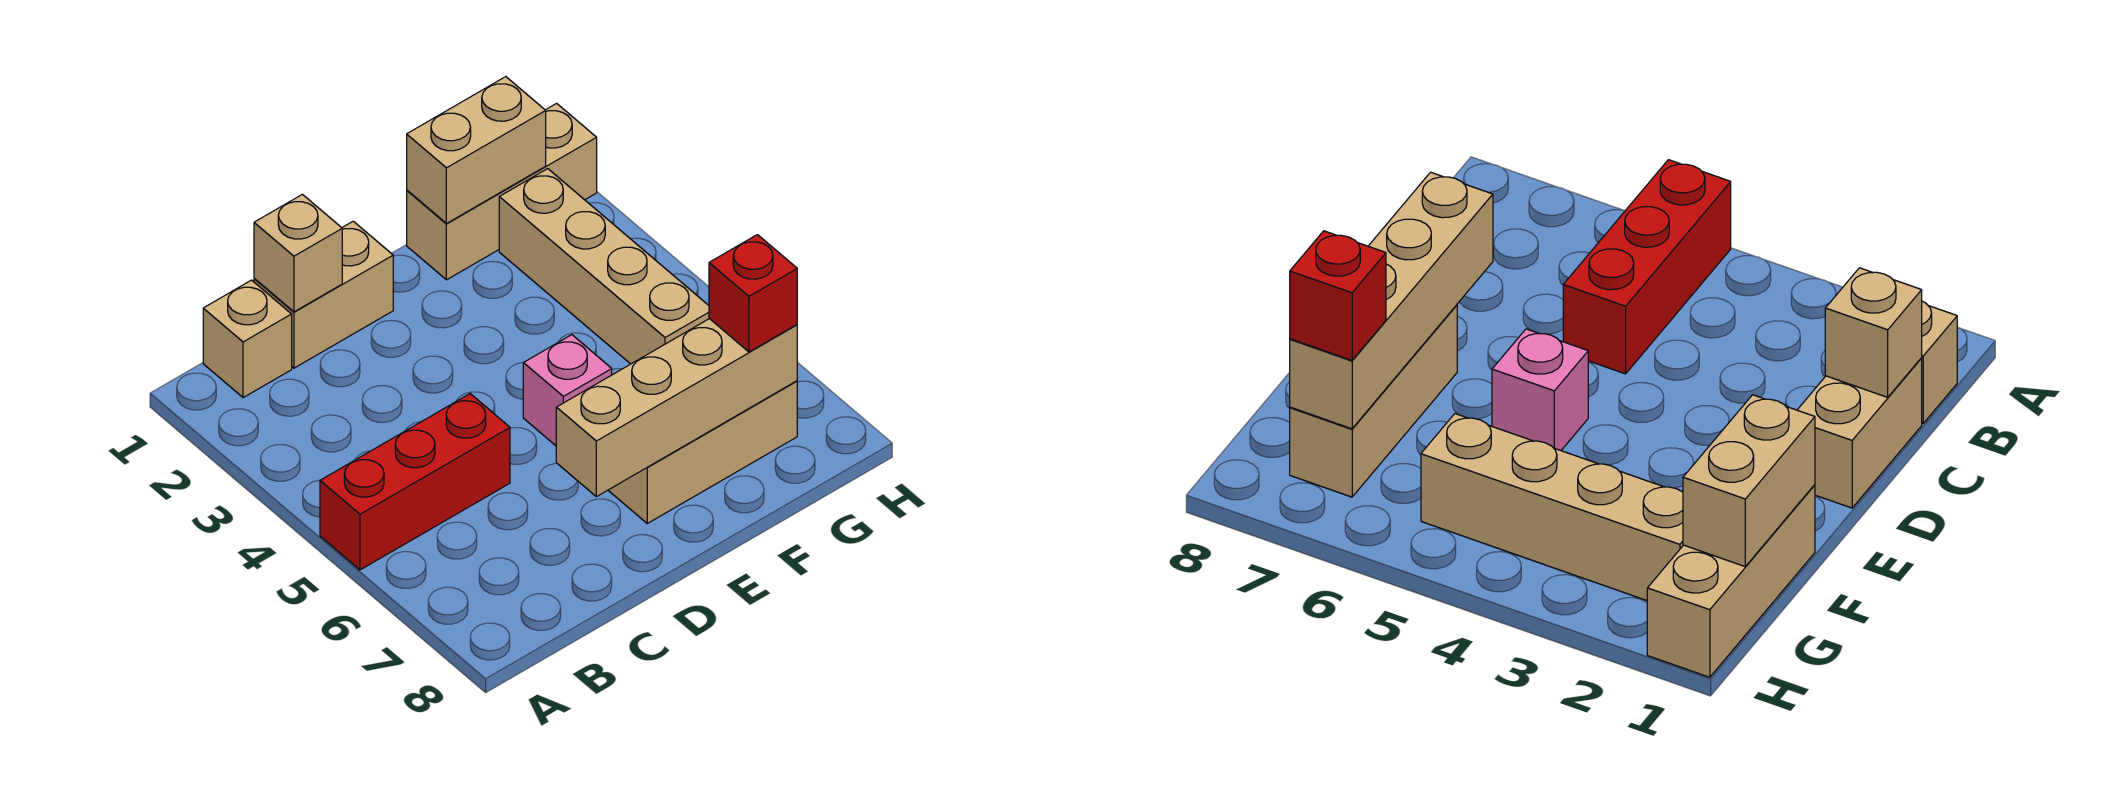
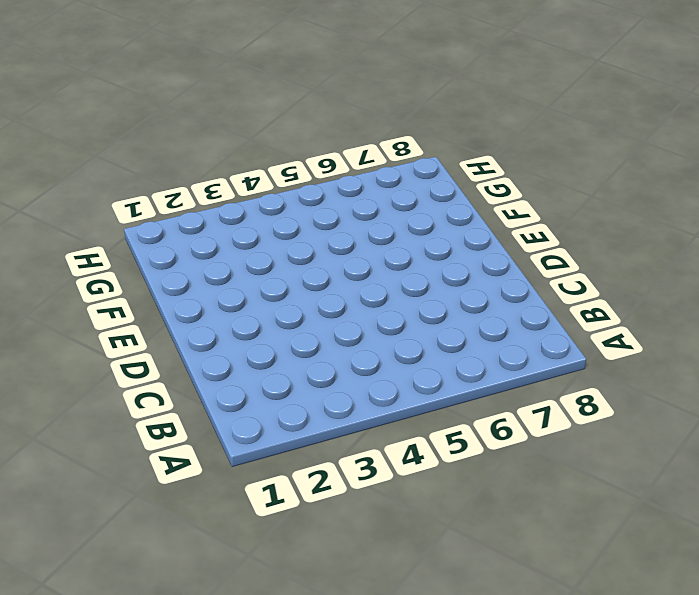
none -> red brick A5:C5 level 1
none -> tan brick B1 level 1

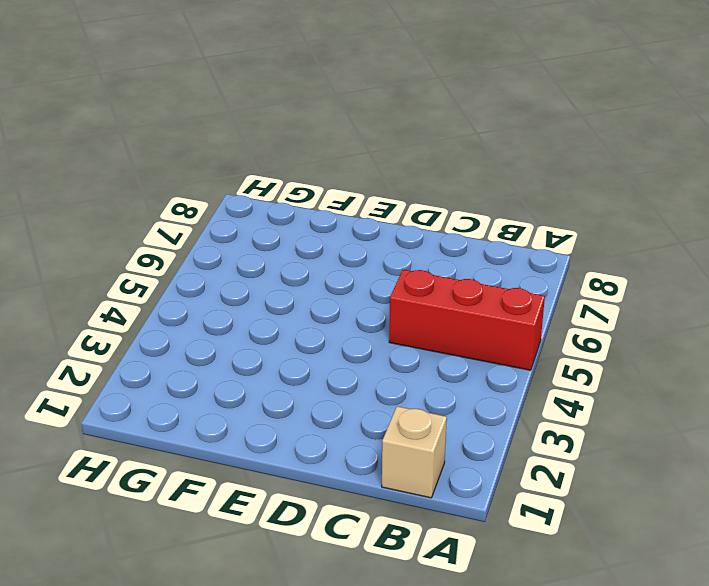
none -> tan brick C1:D1 level 1
none -> pink brick E5 level 1

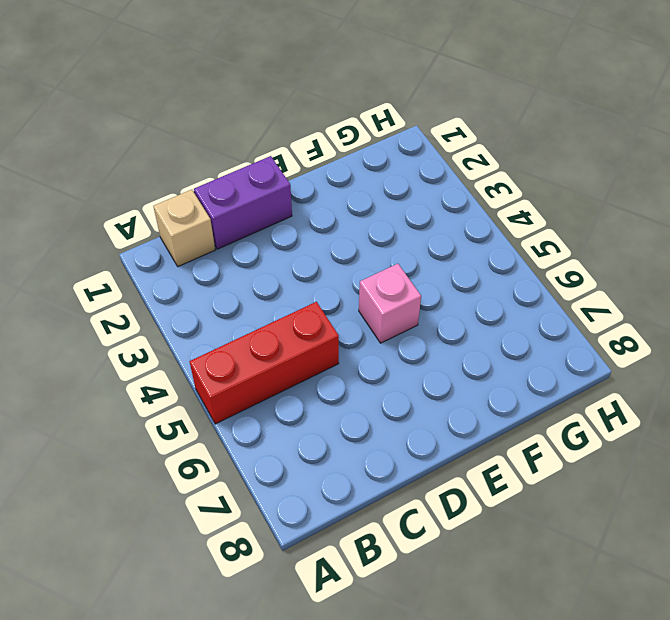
purple brick C1:D1 level 1 -> tan brick C1:D1 level 1
none -> tan brick E7:G7 level 1
none -> tan brick F1:H1 level 1

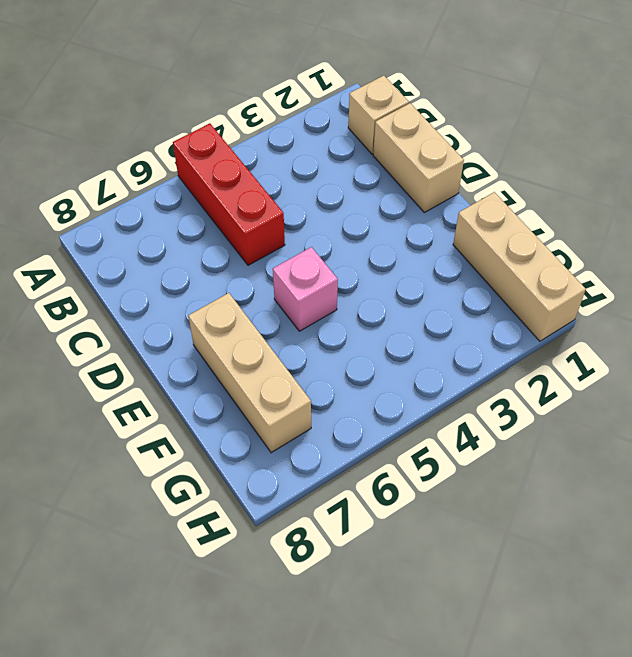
none -> tan brick G2:G5 level 1
none -> tan brick C1 level 2

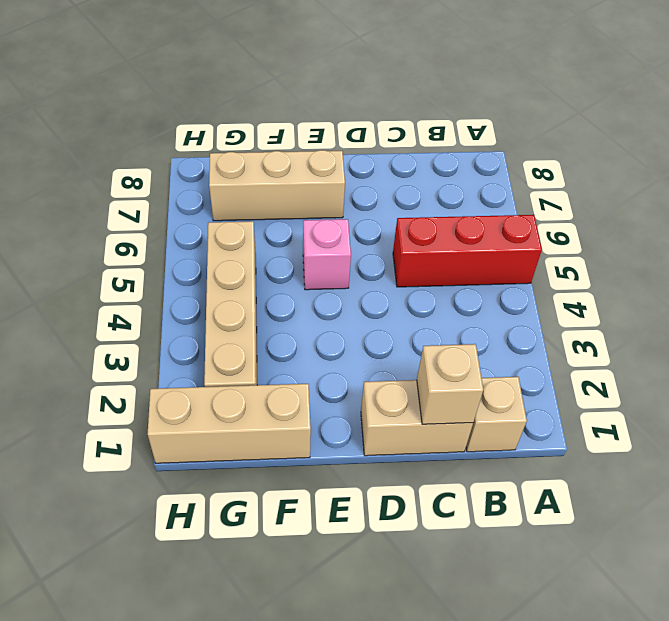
none -> tan brick D7:G7 level 2
none -> tan brick F1:G1 level 2

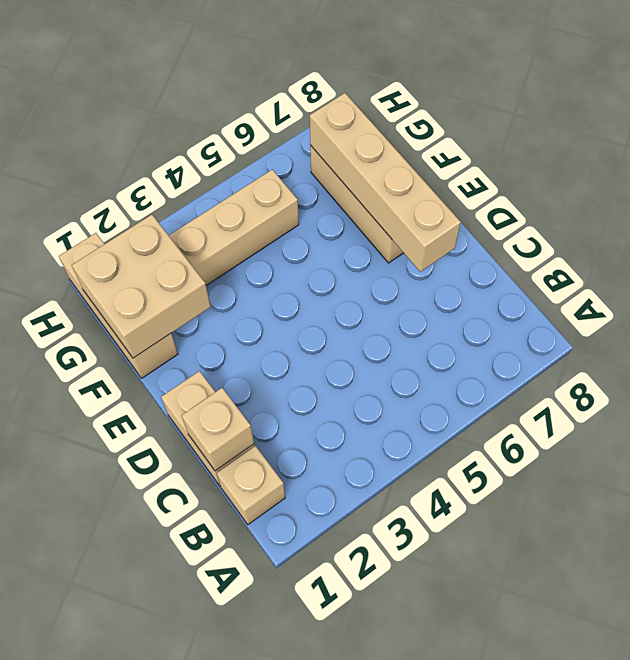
tan brick F1:G2 level 2 -> tan brick F1:G1 level 2
none -> red brick A5:C5 level 1
none -> pink brick E5 level 1

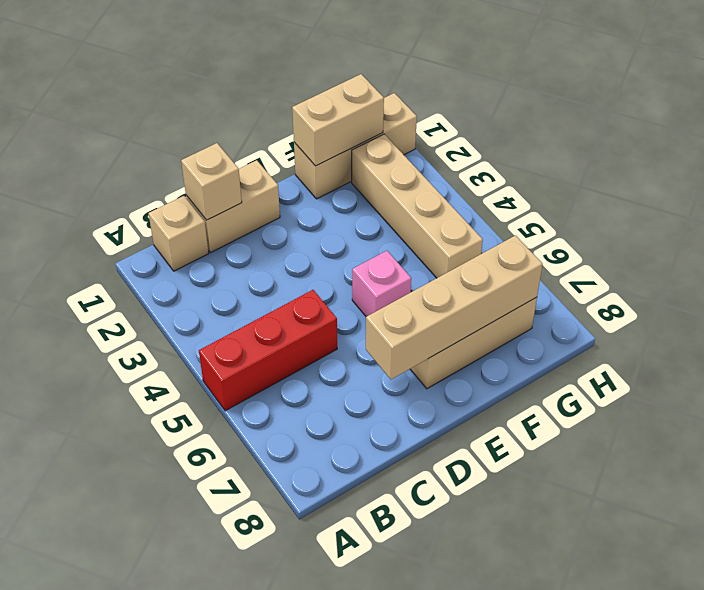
none -> red brick G7 level 3

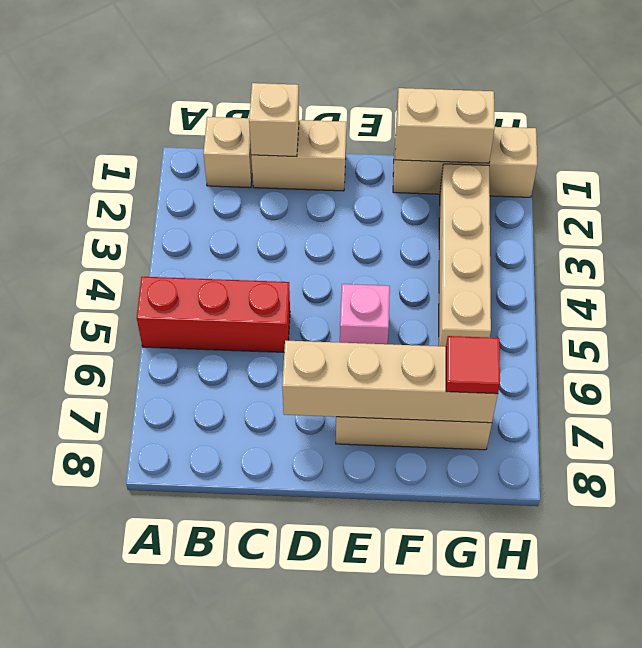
red tile G7 level 3 -> red brick G7 level 3

